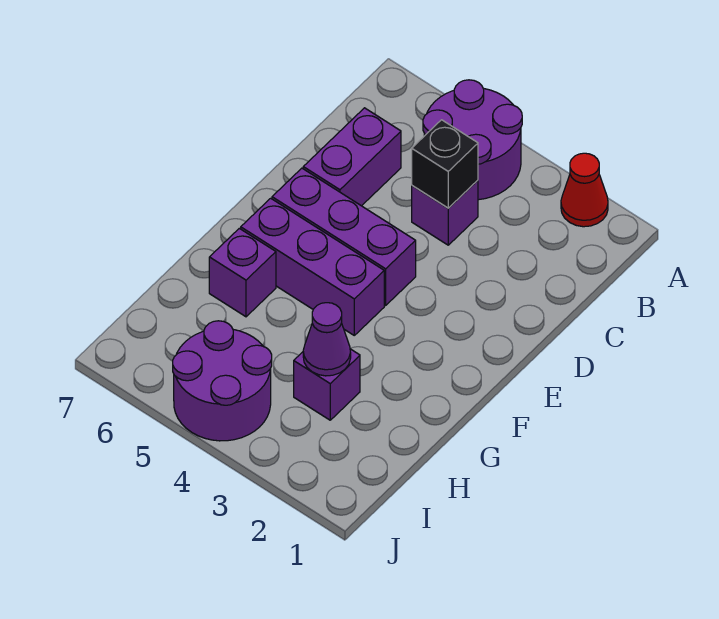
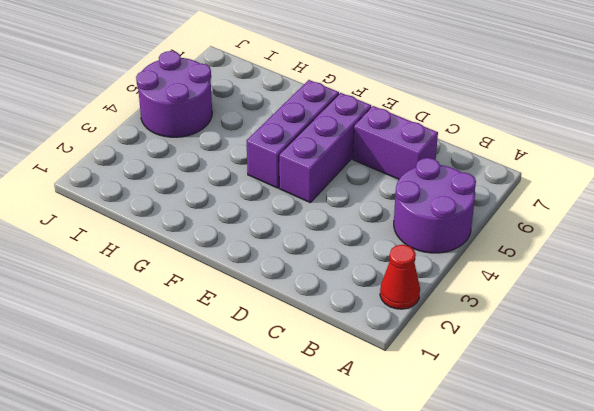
none -> purple brick C4 level 1
none -> purple brick G6 level 1

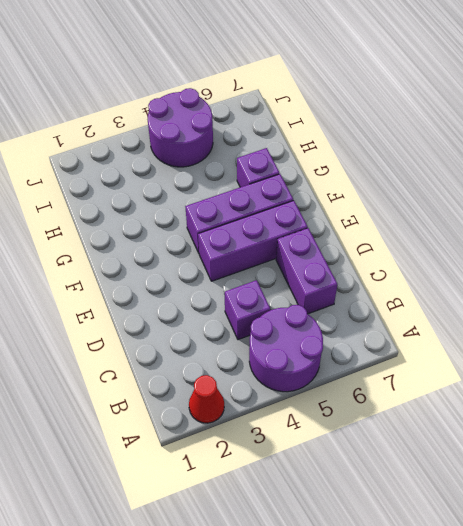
none -> purple brick H3 level 1
none -> black brick C4 level 2

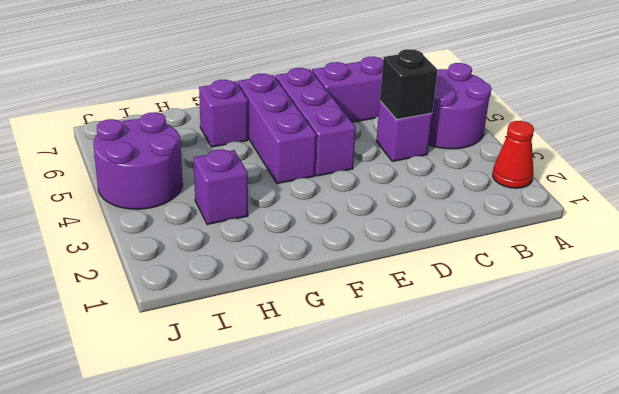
none -> purple cone H3 level 2

